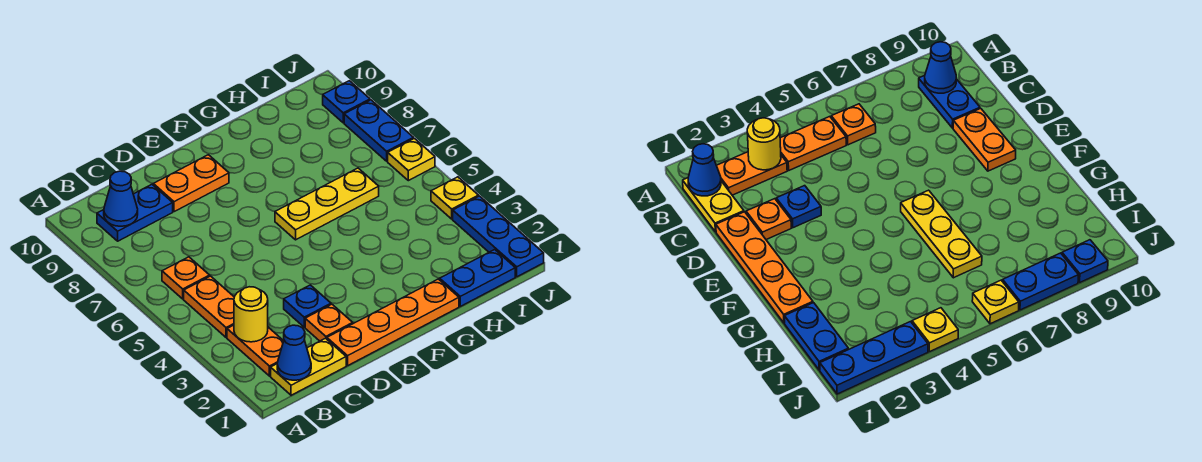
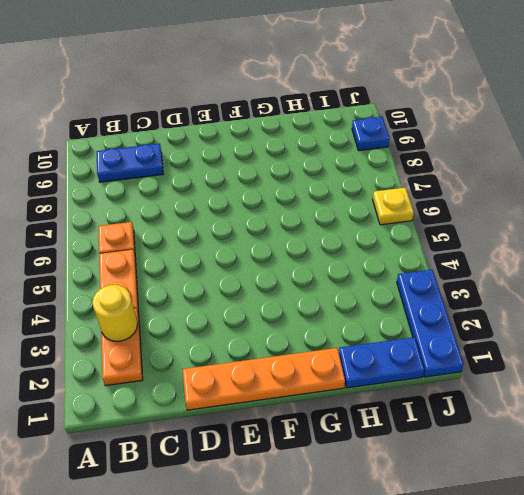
none -> yellow plate B1:C1 level 1
none -> orange plate D2 level 1
none -> blue plate D3 level 1

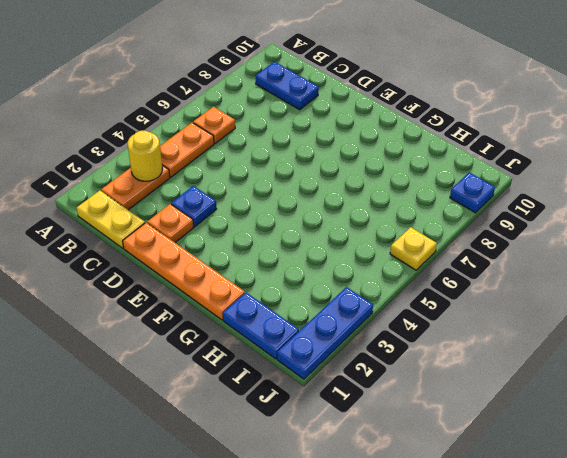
none -> orange plate D9:E9 level 1
none -> yellow plate F6:H6 level 1
none -> yellow plate J4 level 1

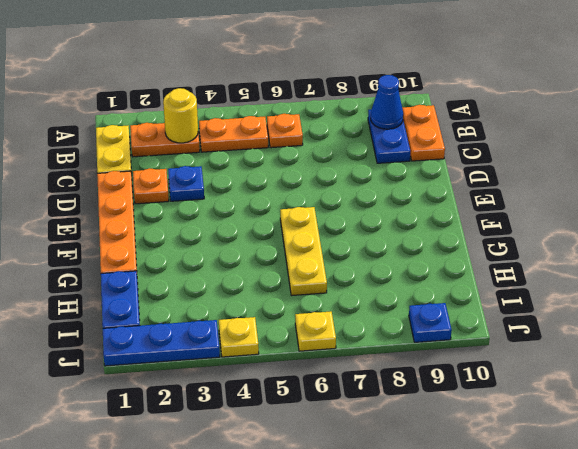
orange plate B10:C10 level 1 -> orange plate D9:E9 level 1
none -> blue plate J7:J8 level 1
none -> blue cone B1 level 2

